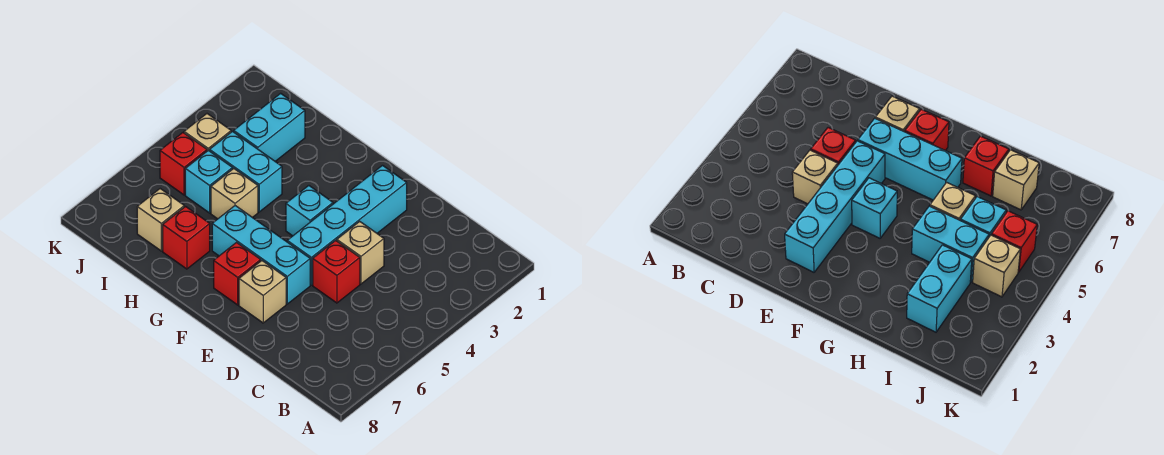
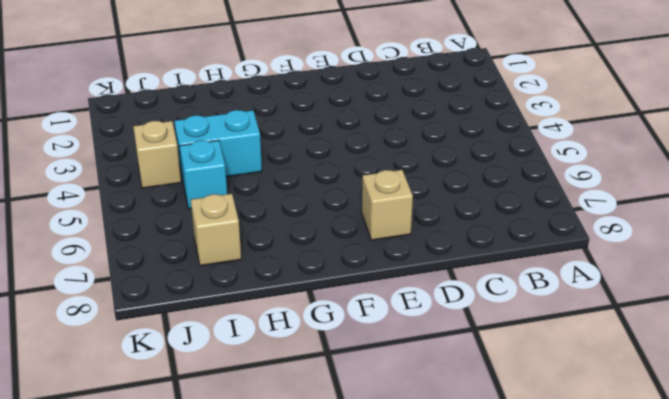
none -> tan brick D4 level 1
none -> red brick D5 level 1
none -> cyan brick E2:E5 level 1

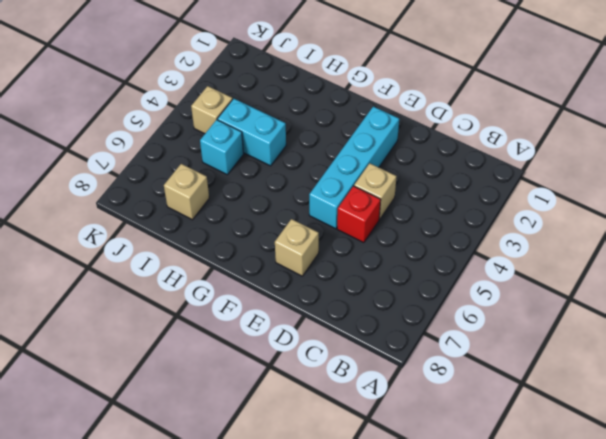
none -> cyan brick E6:G6 level 1
none -> cyan brick F4 level 1
none -> red brick F7 level 1

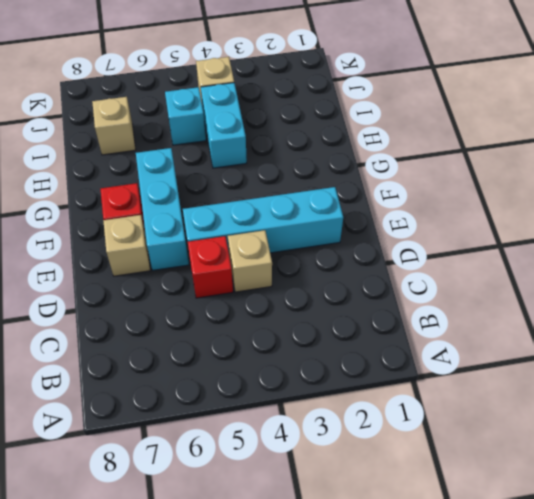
none -> cyan brick F4 level 1
none -> tan brick H5 level 1
none -> red brick H7 level 1

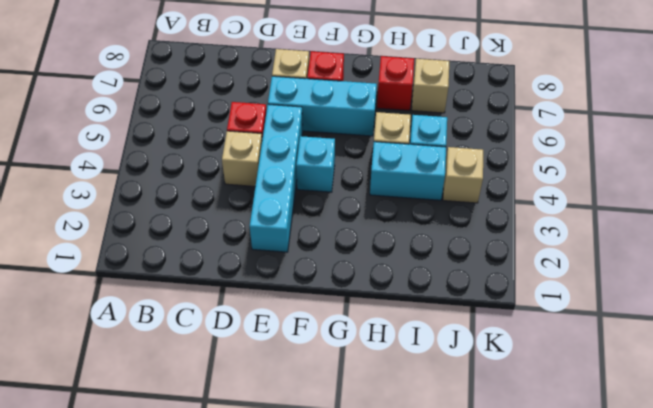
none -> cyan brick I2:I3 level 1
none -> red brick J5 level 1

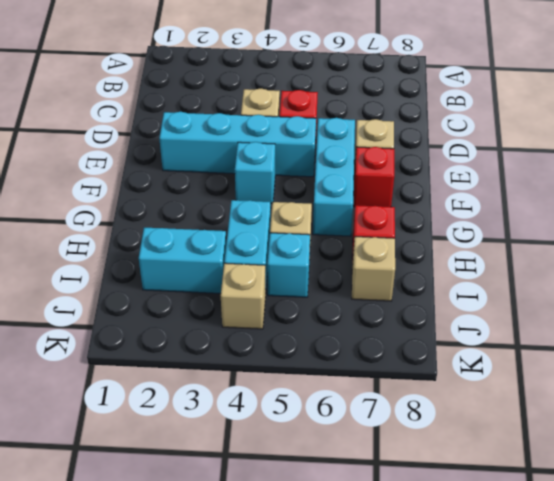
none -> red brick J5 level 1

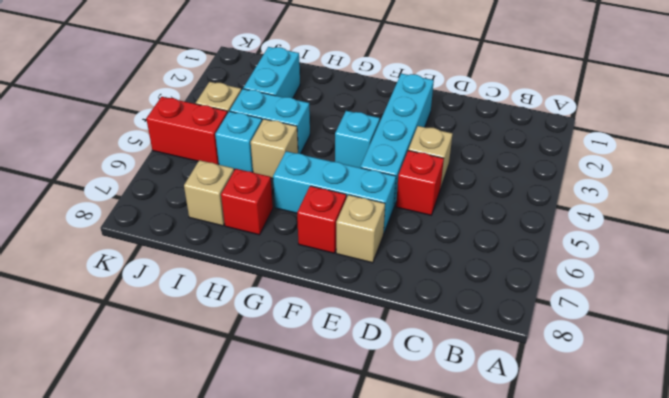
red brick J5:K5 level 1 -> red brick J5 level 1

